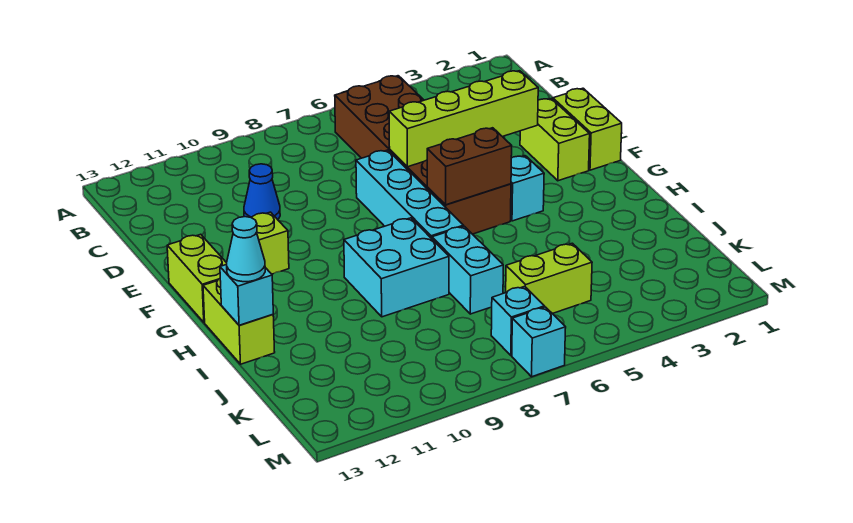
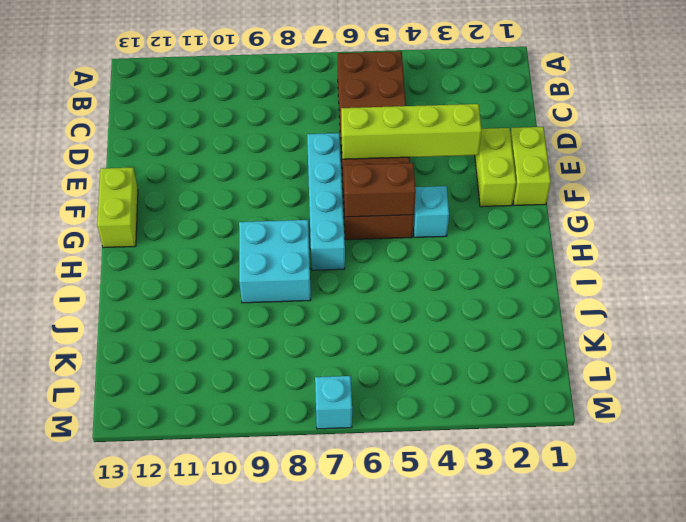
none -> blue cone D10 level 1
none -> lime brick F11 level 1
none -> lime brick H13:I13 level 1

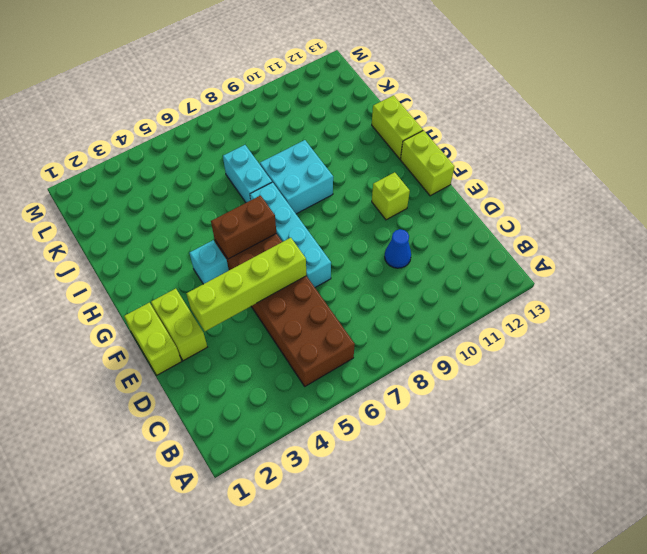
none -> lime brick K5:K6 level 1
none -> cyan brick L7 level 1
none -> cyan brick M7 level 1

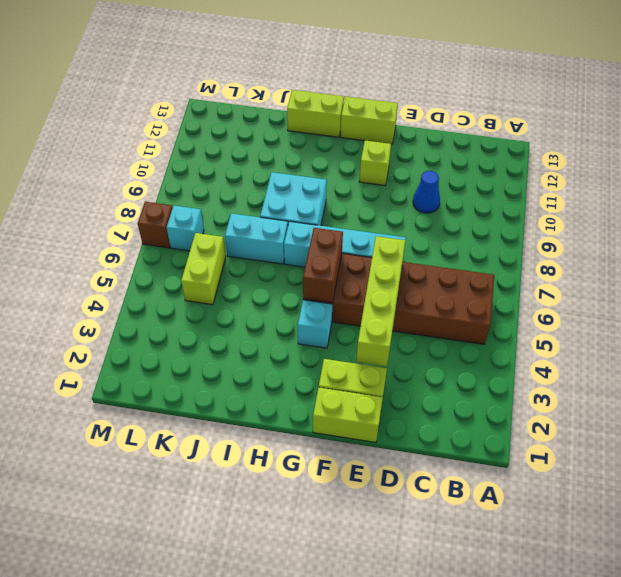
brown brick M7 level 1 -> cyan brick M7 level 1
none -> cyan brick I13 level 2
none -> cyan cone I13 level 3

